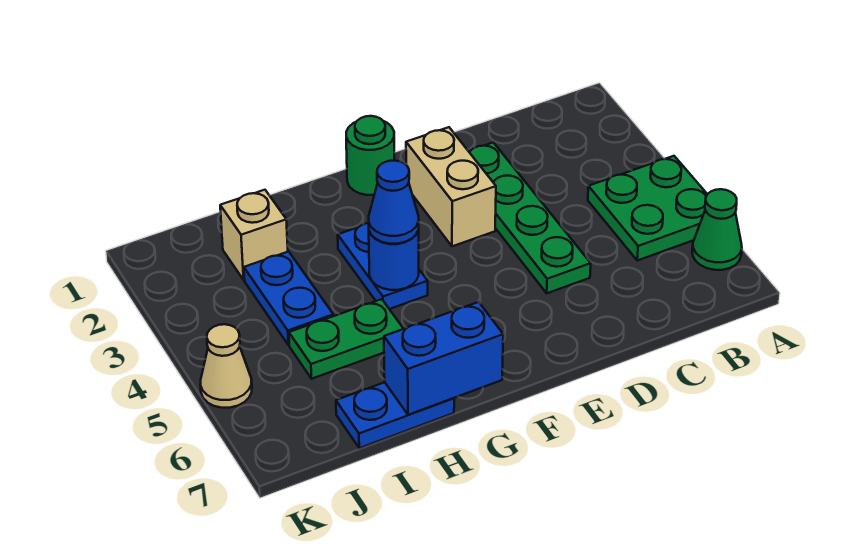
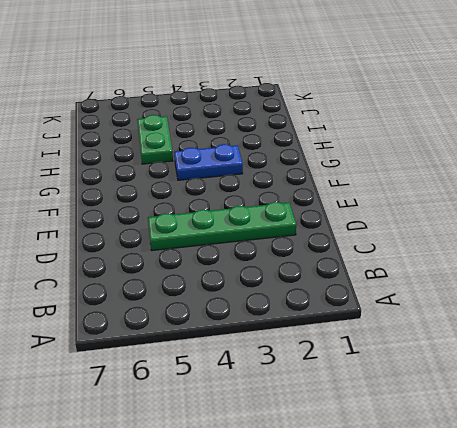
none -> green plate A4:B5 level 1
none -> green cone A6 level 1
none -> tan brick E2:E3 level 1

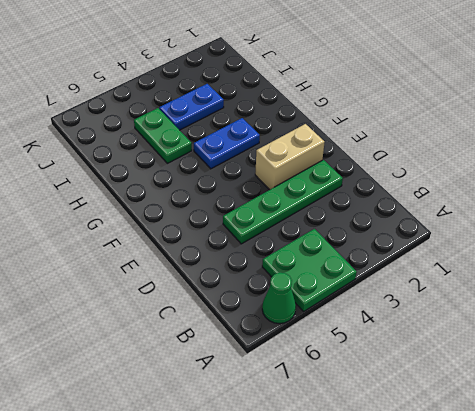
none -> green round brick F1 level 1
none -> blue plate H7:I7 level 1
none -> tan brick I2 level 1

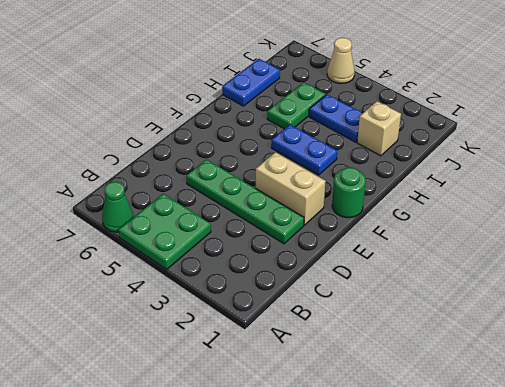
none -> blue round brick G4 level 2
none -> blue brick G7:H7 level 2
none -> blue cone G4 level 3

